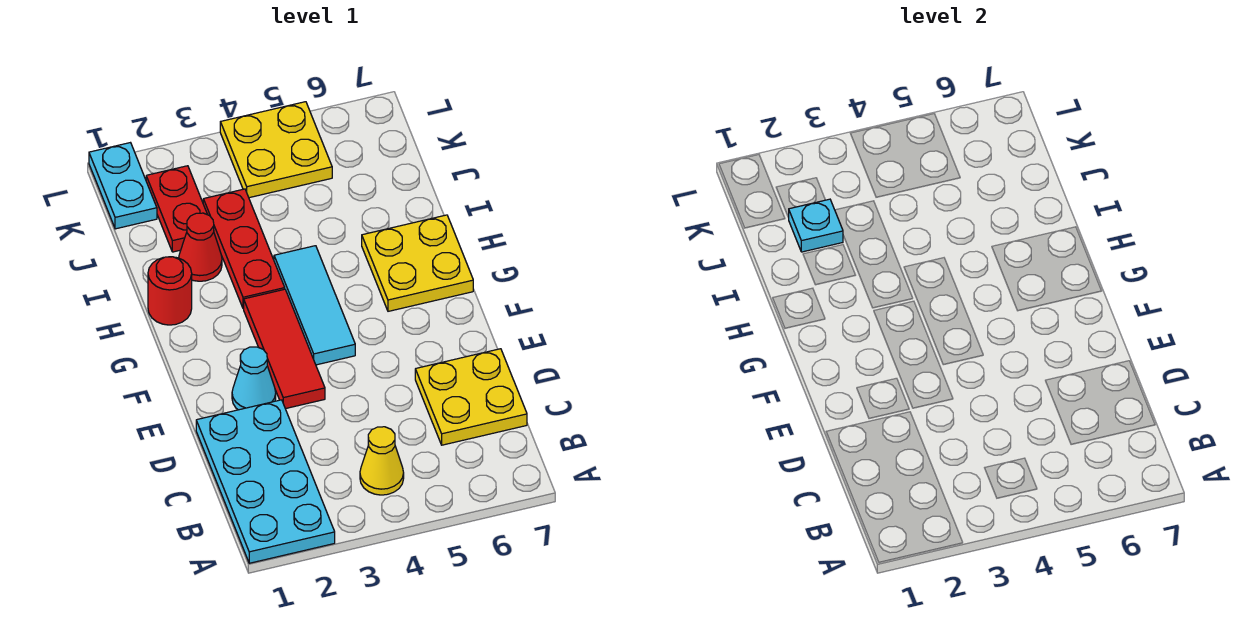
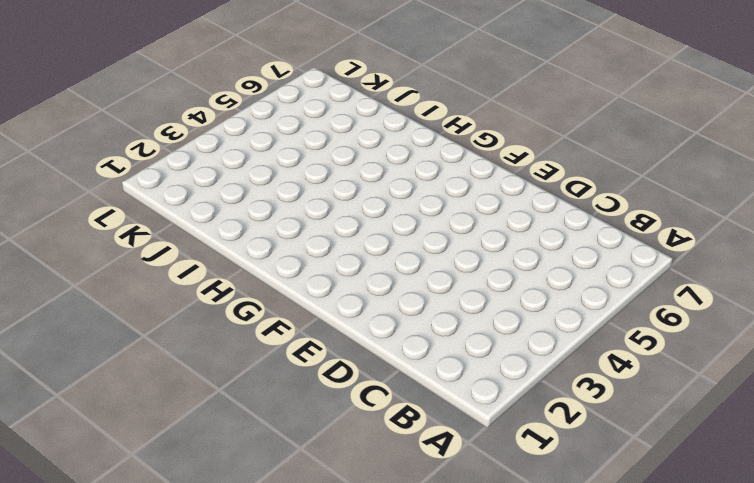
none -> cyan plate A1:D2 level 1
none -> yellow cone B4 level 1
none -> yellow plate C6:D7 level 1

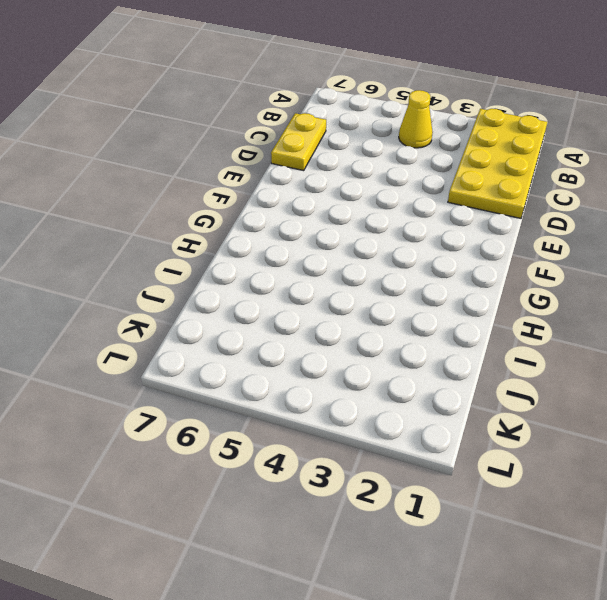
yellow plate A1:D2 level 1 -> cyan plate A1:D2 level 1
yellow plate C7:D7 level 1 -> yellow plate C6:D7 level 1
none -> cyan cone E2 level 1
none -> red tile E3:G3 level 1
none -> cyan tile F4:H4 level 1

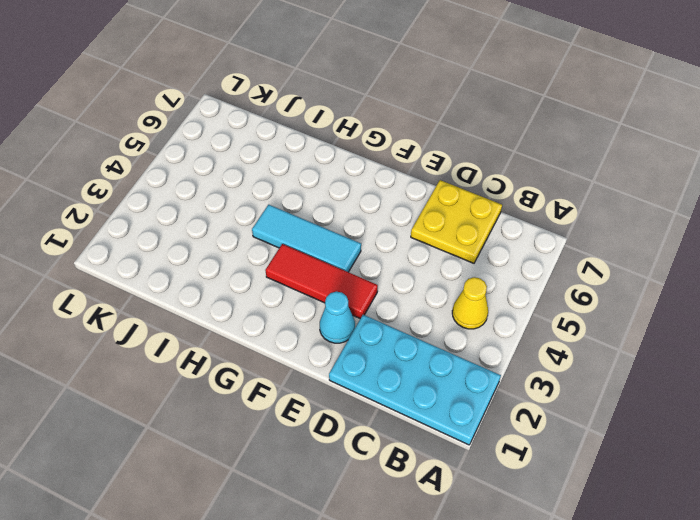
none -> yellow plate G6:H7 level 1
none -> red round brick H1 level 1
none -> red plate H3:J3 level 1

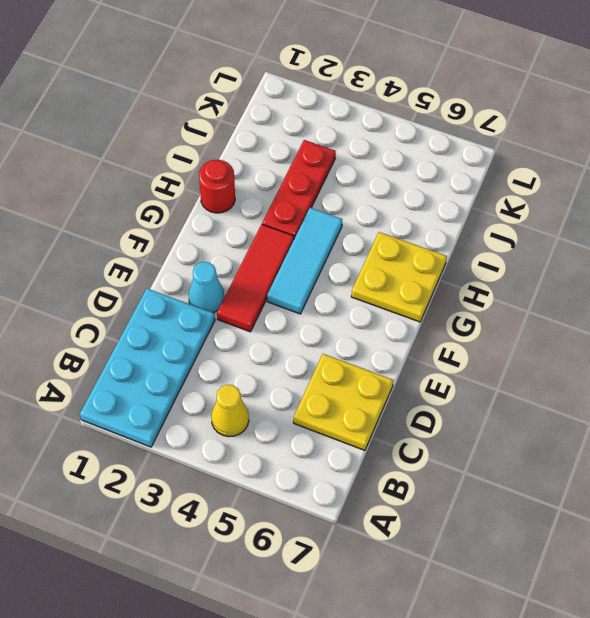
none -> red cone I2 level 1
none -> red plate J2:K2 level 1
none -> cyan plate K1:L1 level 1

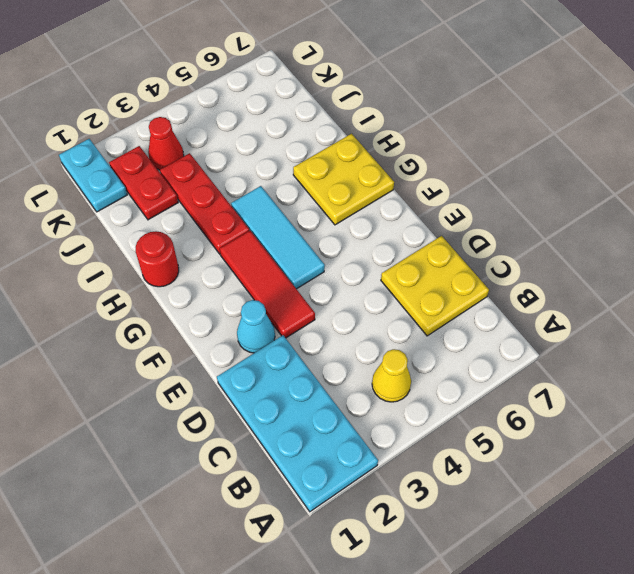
red cone K3 level 1 -> red cone I2 level 1
none -> yellow plate K4:L5 level 1
none -> cyan plate J2 level 2

